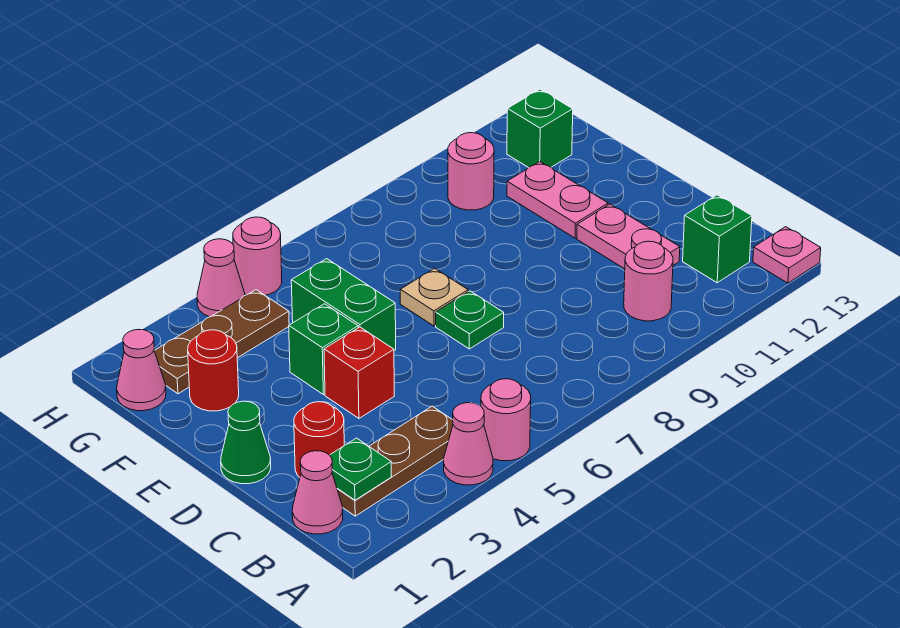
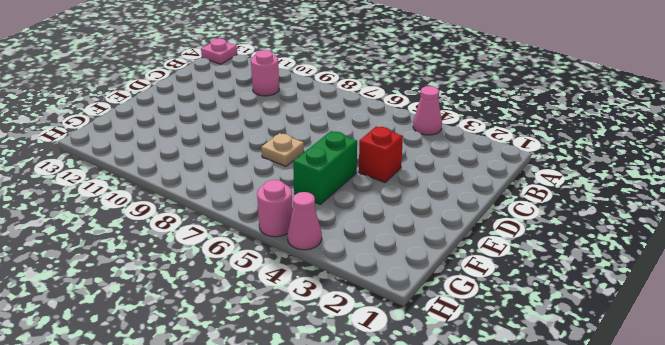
none -> pink round brick A5 level 1
none -> pink cone B1 level 1
none -> brown plate B2:B4 level 1

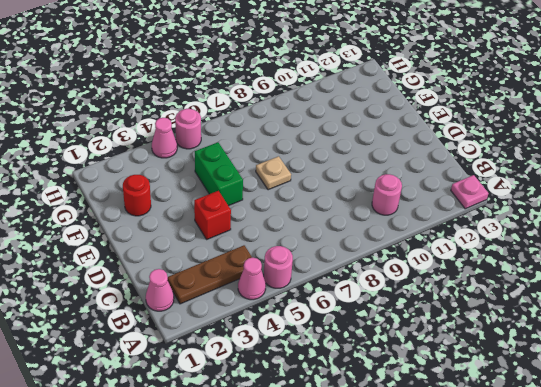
none -> green brick B12 level 1
none -> red round brick C2 level 1
none -> pink plate C11:D11 level 1

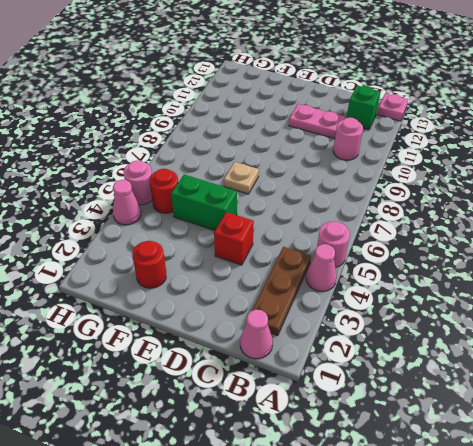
red round brick G5 level 1 -> red round brick C2 level 1
none -> green cone D1 level 1
none -> green plate D7 level 1
none -> green brick E4 level 1

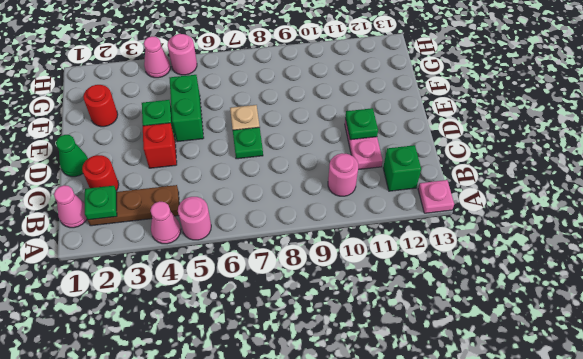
green plate D11 level 2 -> none
none -> pink plate E11:F11 level 1
none -> pink cone G1 level 1
none -> brown plate G2:G4 level 1

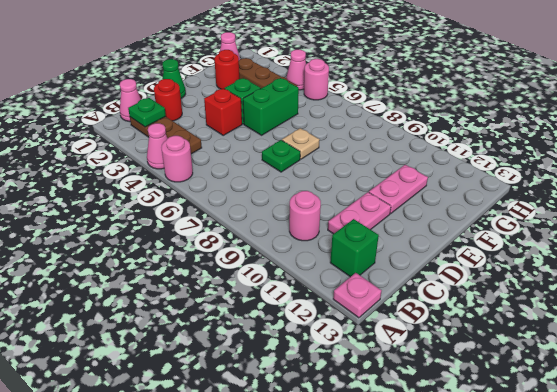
none -> pink round brick G10 level 1
none -> green brick G12 level 1

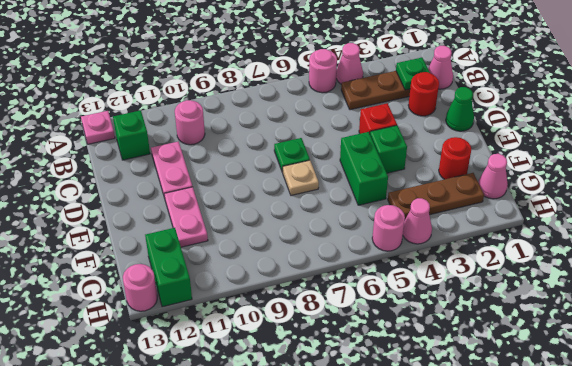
green brick G12:H12 level 1 -> green brick G12 level 1
pink round brick H13 level 1 -> pink round brick G10 level 1

